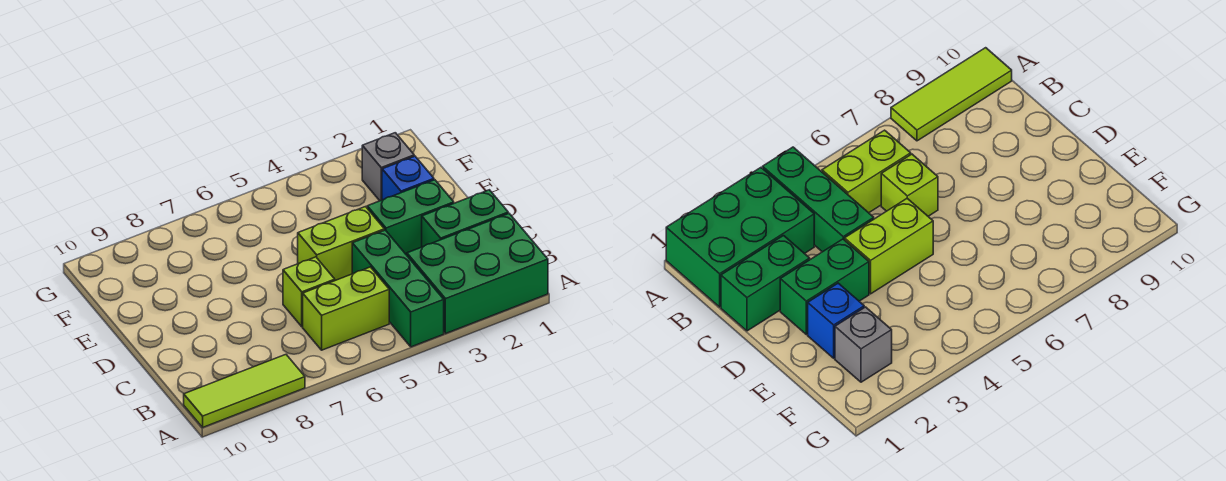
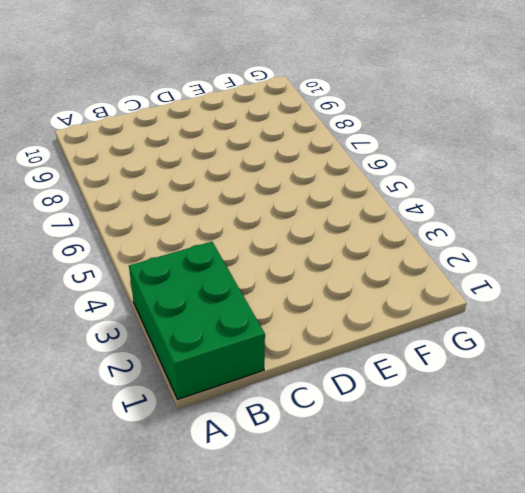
none -> green brick A4:C4 level 1
none -> lime tile A8:A10 level 1

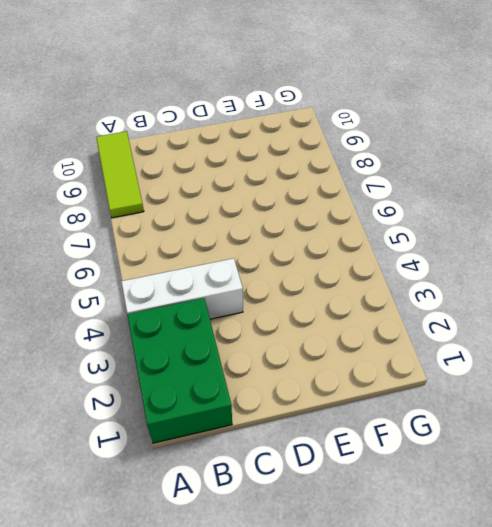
white brick A4:C4 level 1 -> green brick A4:C4 level 1
none -> lime brick B5:B6 level 1
none -> green brick C1:C2 level 1

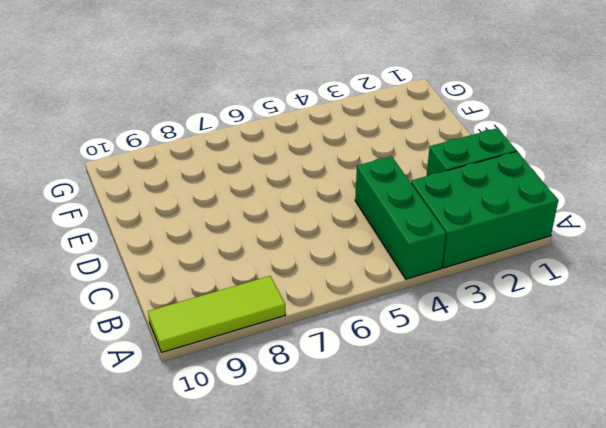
none -> lime brick B5:B6 level 1
none -> lime brick C6 level 1

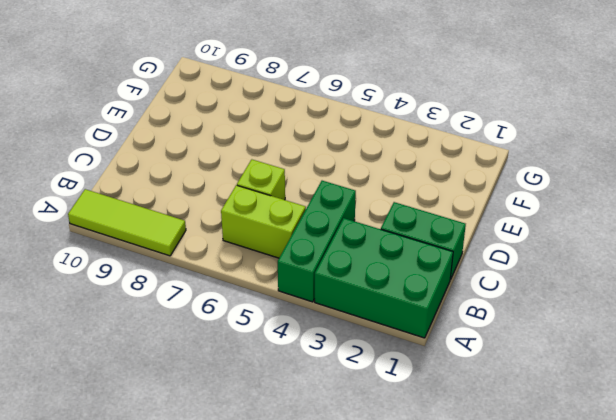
none -> green brick D2:D3 level 1
none -> lime brick D4:D5 level 1

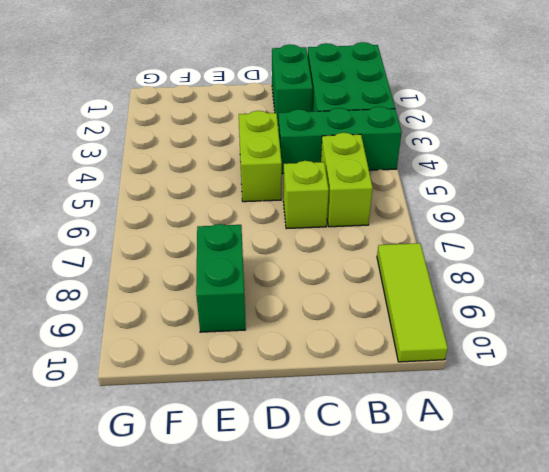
green brick E8:E9 level 1 -> green brick D2:D3 level 1
none -> blue brick E2 level 1
none -> grey brick F2 level 1

